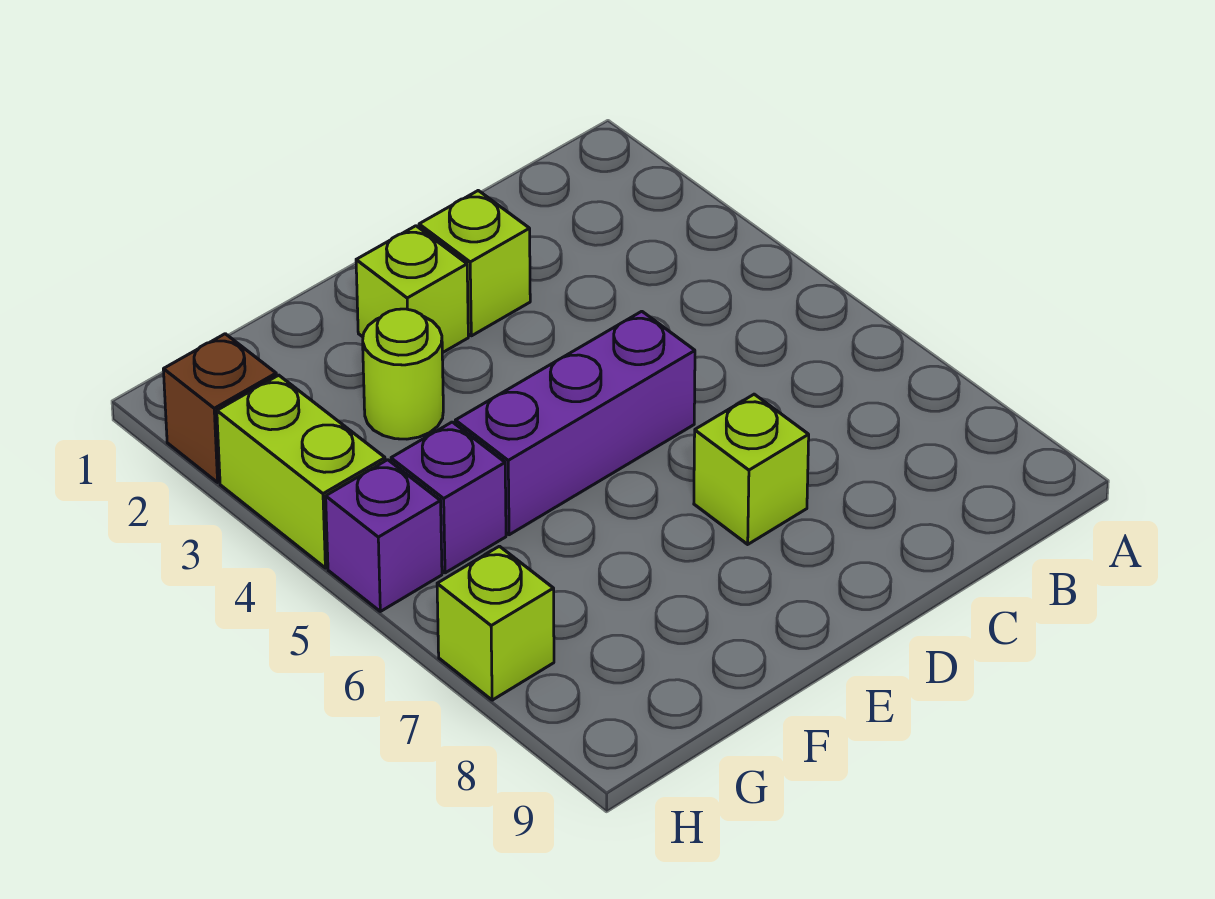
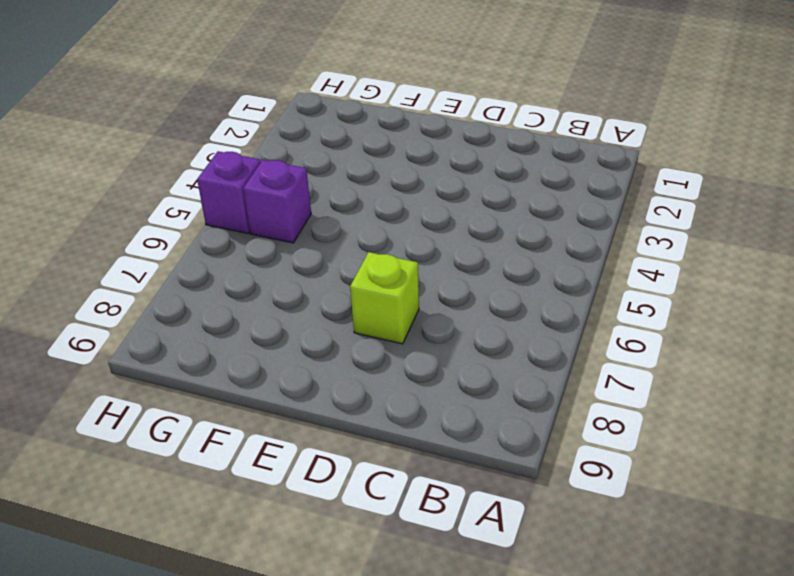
none -> lime brick D2 level 1
none -> purple brick D5:F5 level 1

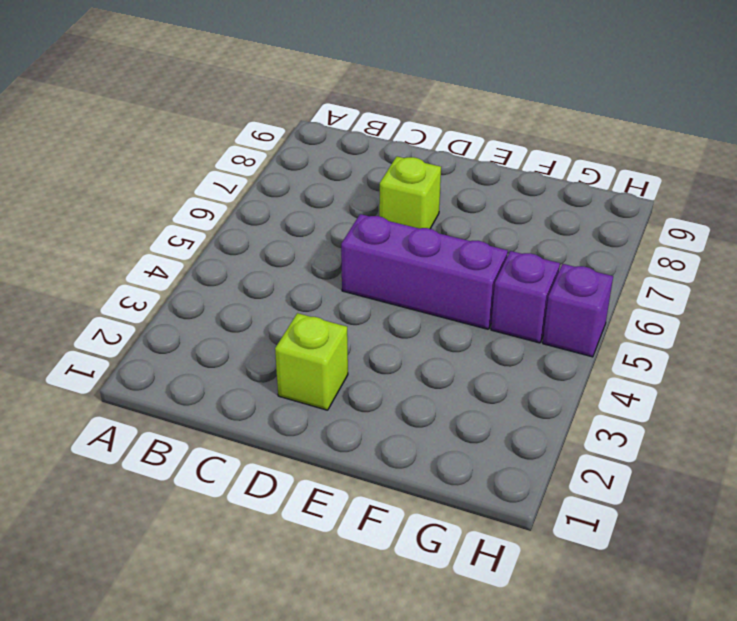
none -> lime brick E2 level 1
none -> lime round brick F3 level 1

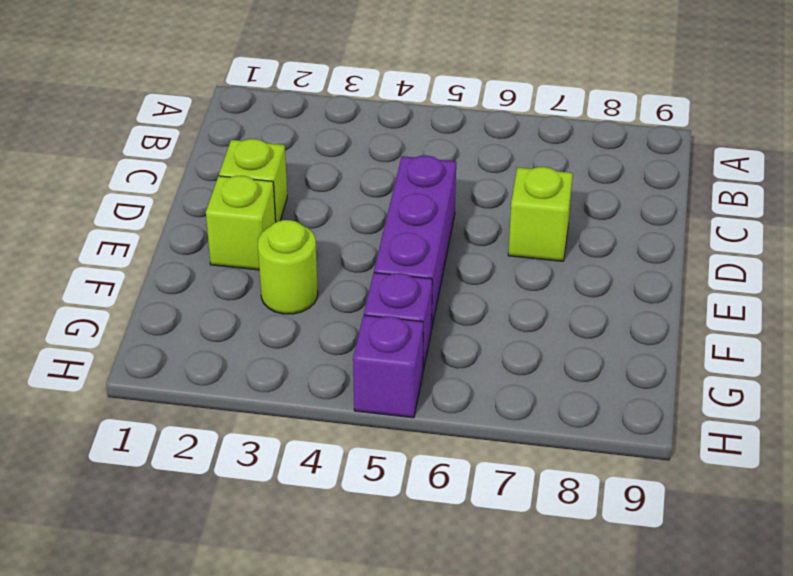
none -> brown brick H2 level 1
none -> lime brick H3:H4 level 1

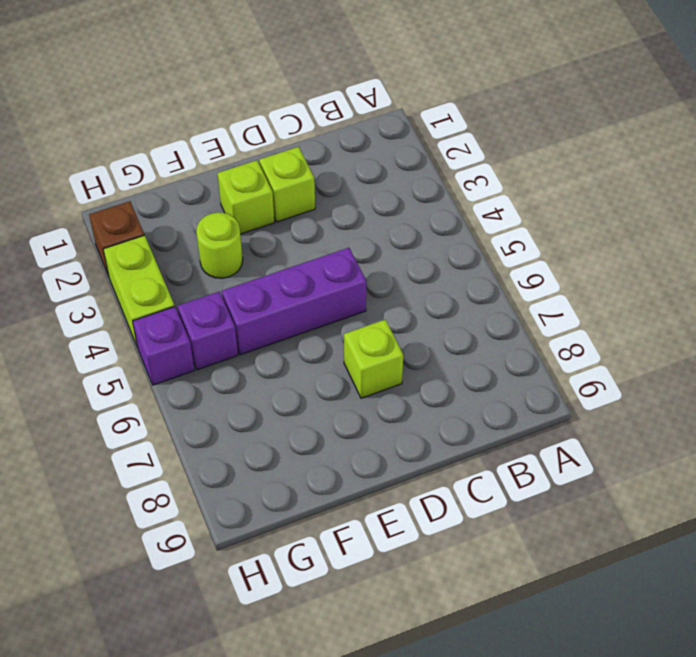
none -> lime brick H7 level 1

